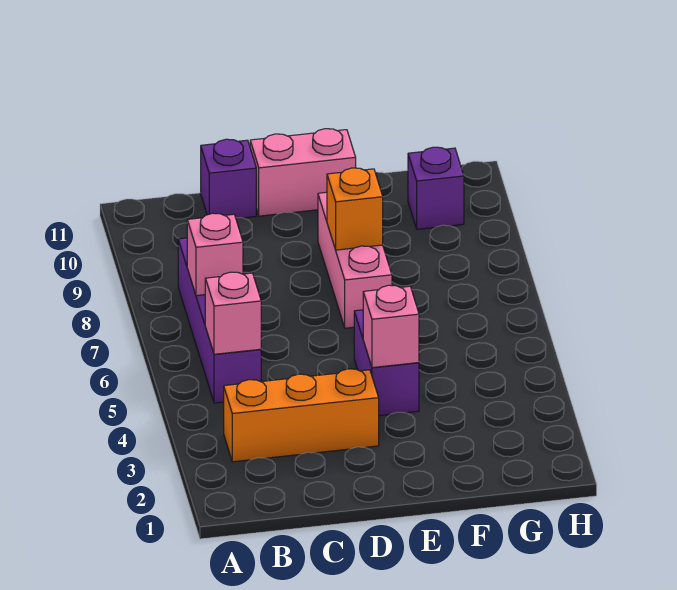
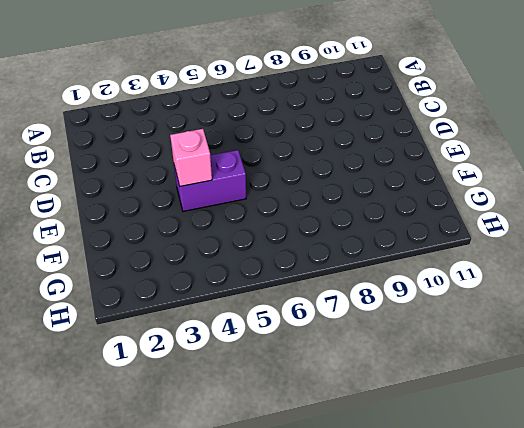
none -> orange brick B3:D3 level 1
none -> purple brick B5:B8 level 1

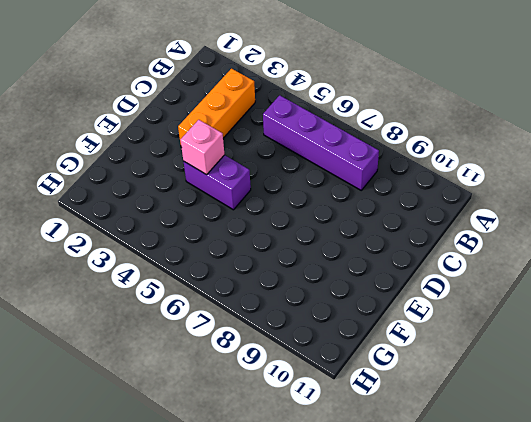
none -> purple brick C11 level 1
none -> pink brick D11:E11 level 1

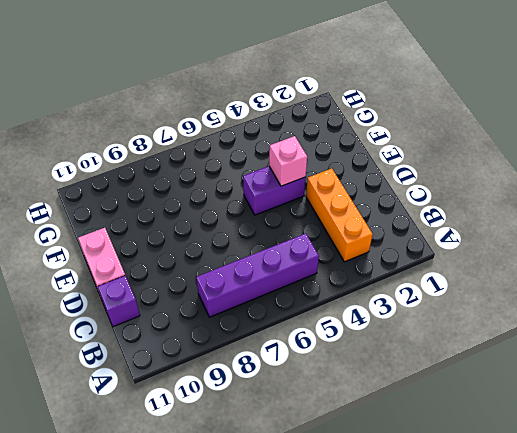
none -> pink brick E7:E9 level 1
none -> purple brick G10 level 1

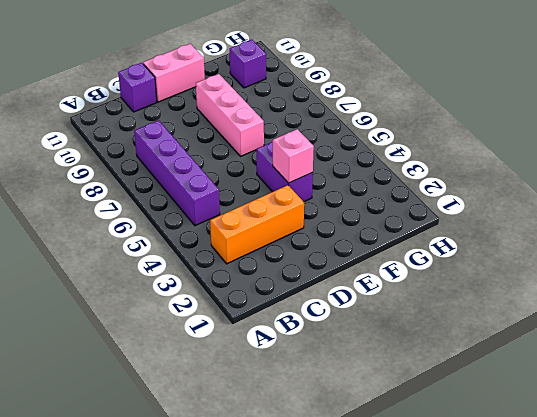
none -> pink brick B5 level 2
none -> pink brick B7 level 2

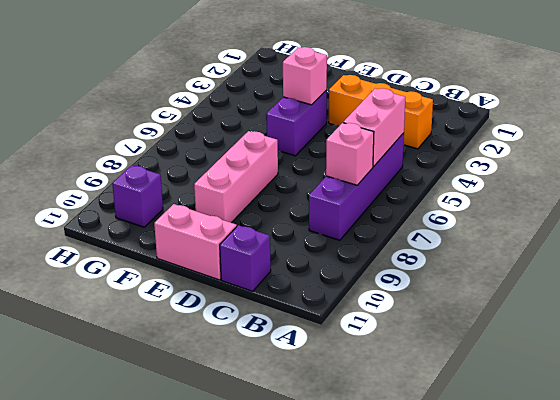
pink brick B5:B6 level 2 -> pink brick B5 level 2
none -> orange brick E8 level 2

